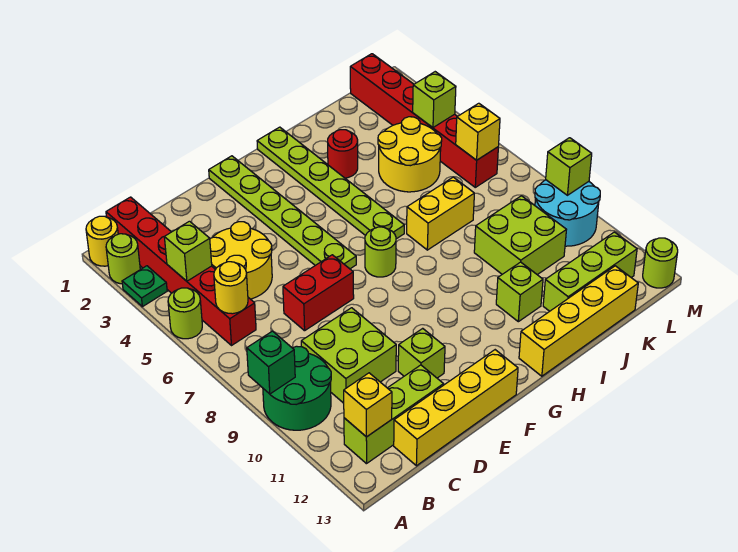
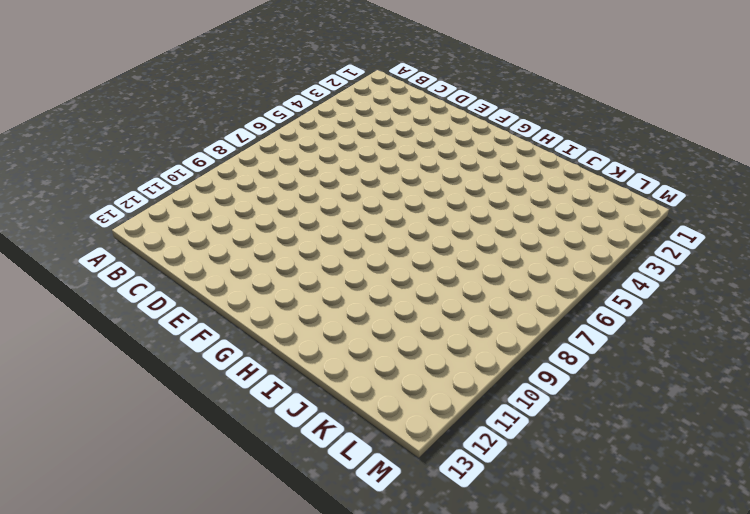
none -> yellow round brick A1 level 1
none -> lime round brick A2 level 1
none -> green plate A3 level 1
none -> lime round brick A5 level 1

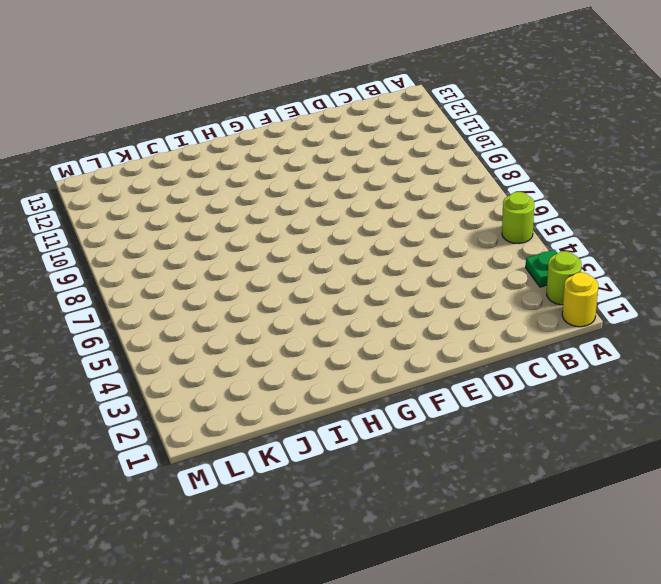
none -> green round brick A9:B10 level 1
none -> red brick B1:B6 level 1
none -> lime brick B12:D12 level 1
none -> yellow round brick C4:D5 level 1

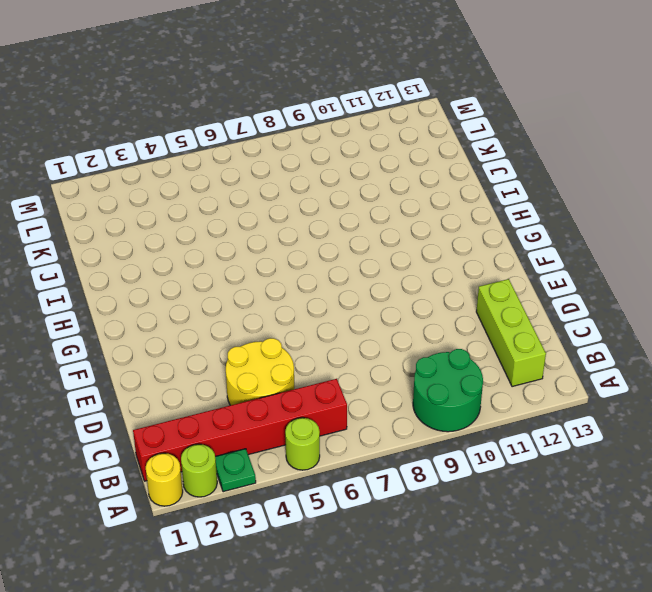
none -> lime brick C9:D10 level 1
none -> yellow brick C13:F13 level 1
none -> red brick D7:E7 level 1
none -> lime brick E11 level 1

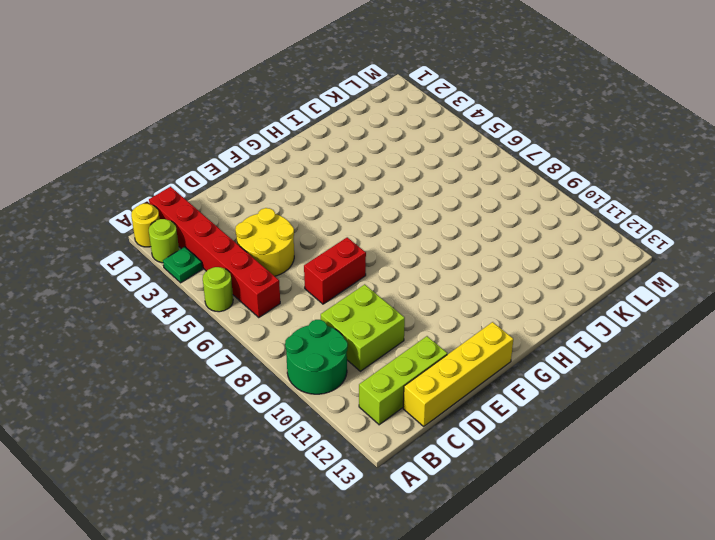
none -> lime brick E11 level 1
none -> lime plate F1:F6 level 1
none -> lime round brick G7 level 1
none -> lime plate H1:H6 level 1

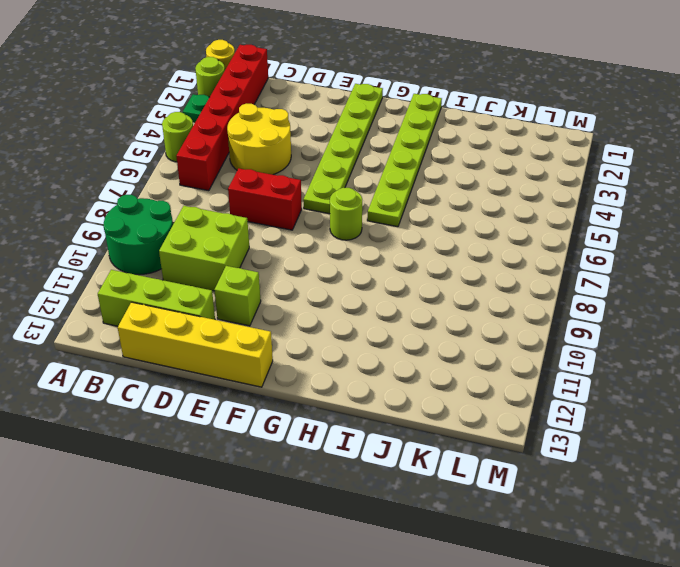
none -> yellow brick H13:K13 level 1
none -> red round brick I3 level 1
none -> yellow brick I7:J7 level 1
none -> lime brick I11 level 1

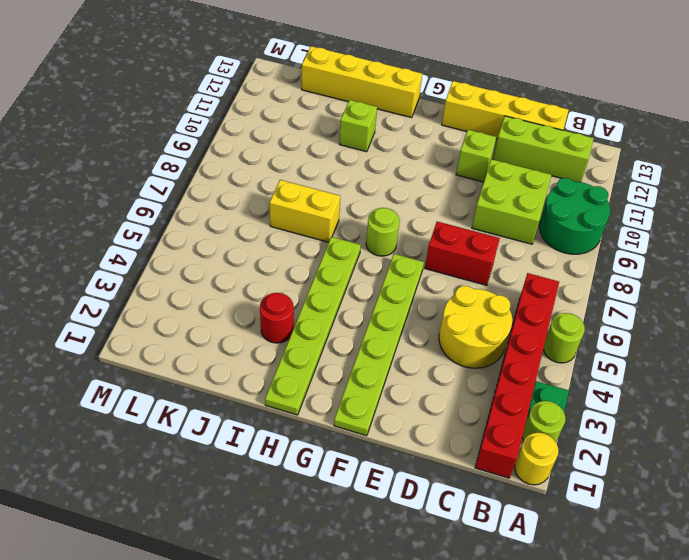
none -> yellow round brick J4:K5 level 1
none -> lime brick J9:K10 level 1
none -> lime brick J12:L12 level 1
none -> red brick L1:L6 level 1

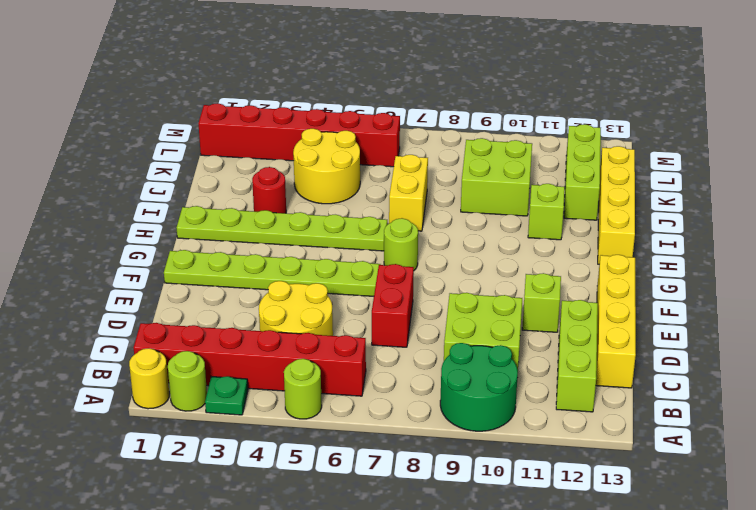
none -> cyan round brick L9:M10 level 1
none -> lime round brick M13 level 1
none -> green brick A9 level 2
none -> lime brick B4 level 2

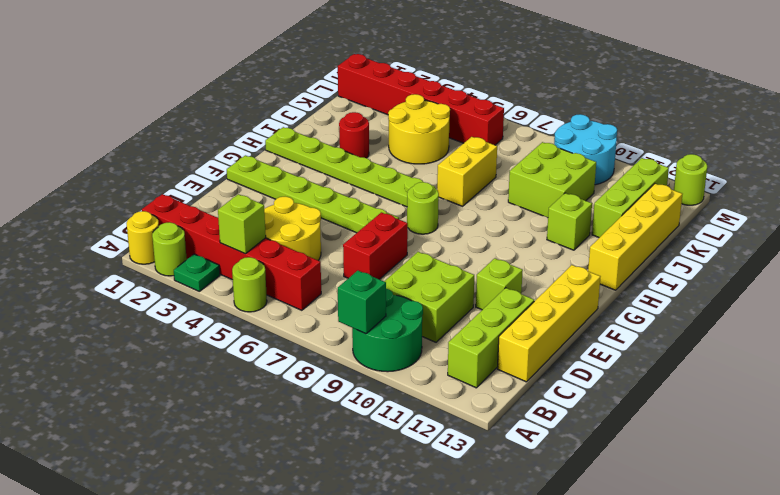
none -> yellow round brick B6 level 2
none -> yellow brick B12 level 2
none -> lime brick L4 level 2
none -> yellow brick L6 level 2

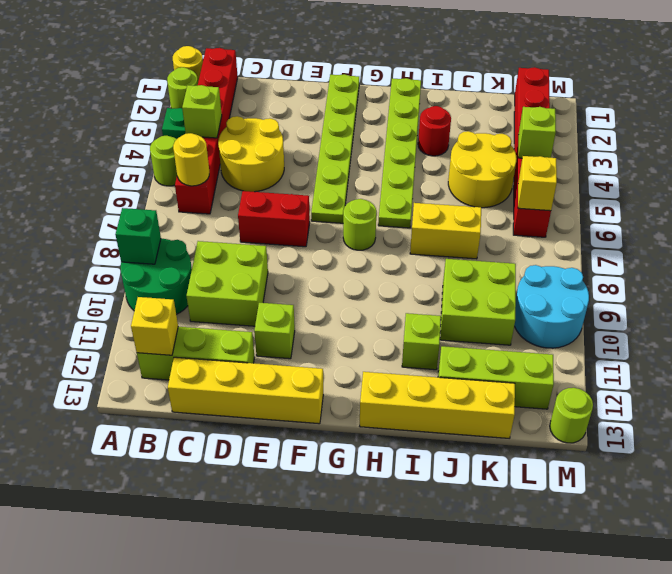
none -> lime brick M9 level 2

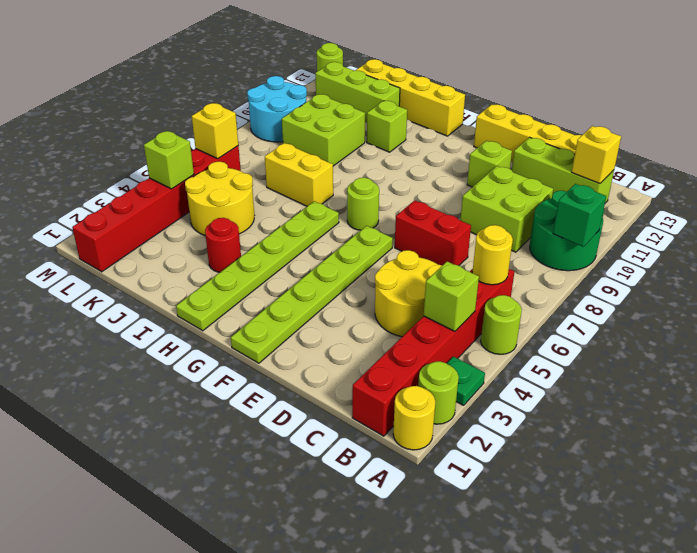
none -> lime brick M9 level 2

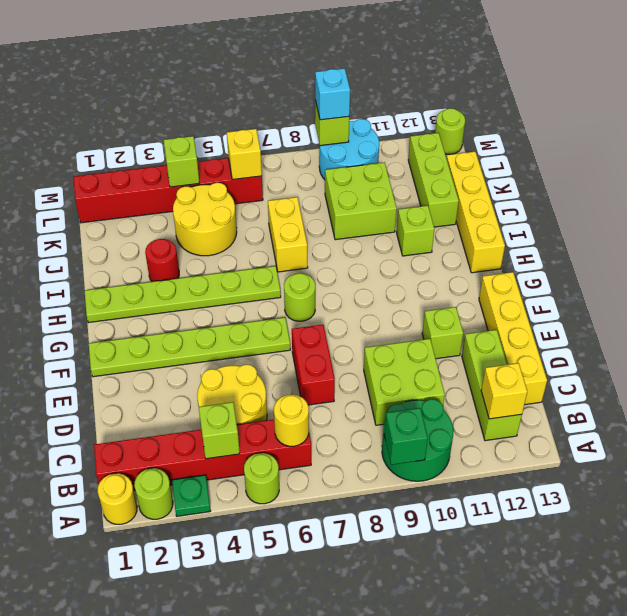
cyan brick M9 level 3 -> none

